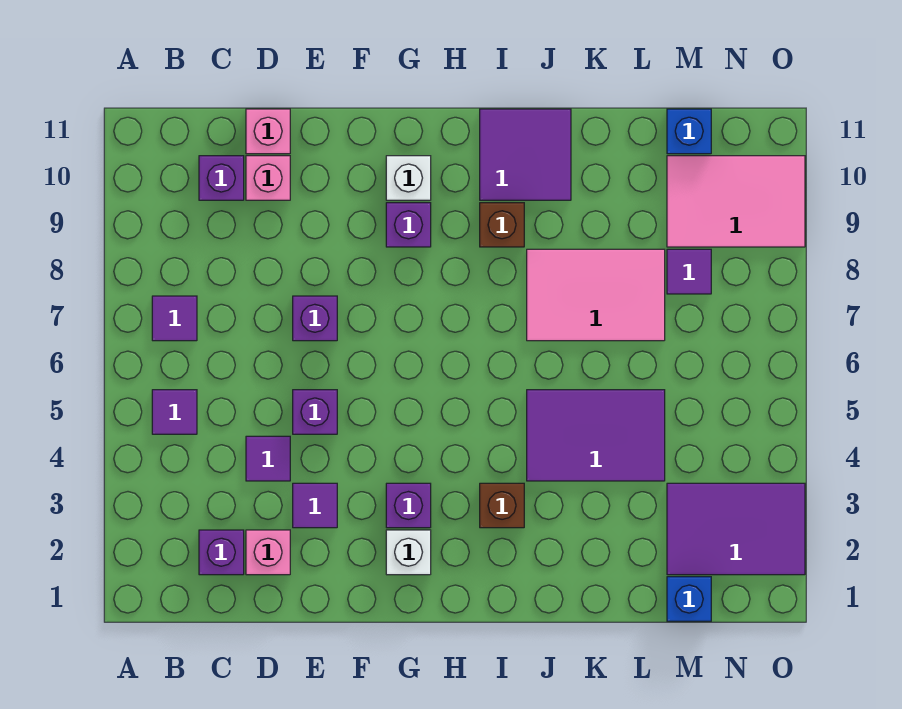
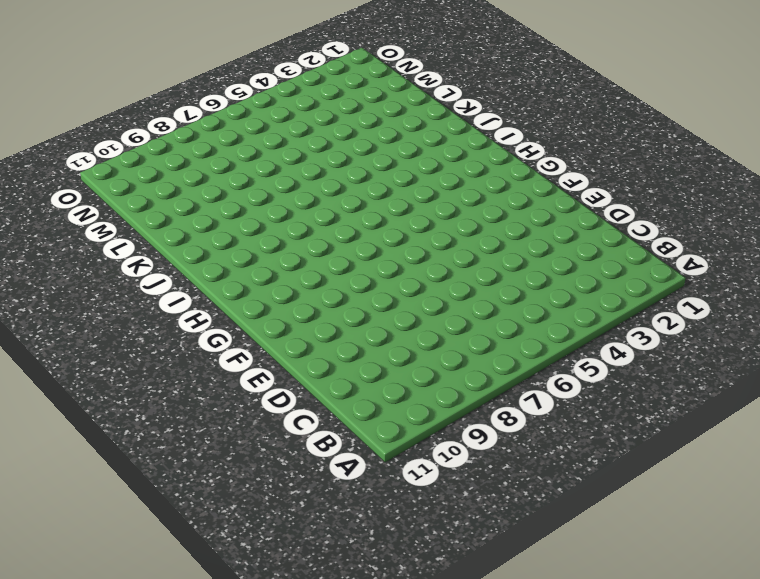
none -> purple tile B5 level 1
none -> purple tile B7 level 1
none -> purple brick C2 level 1

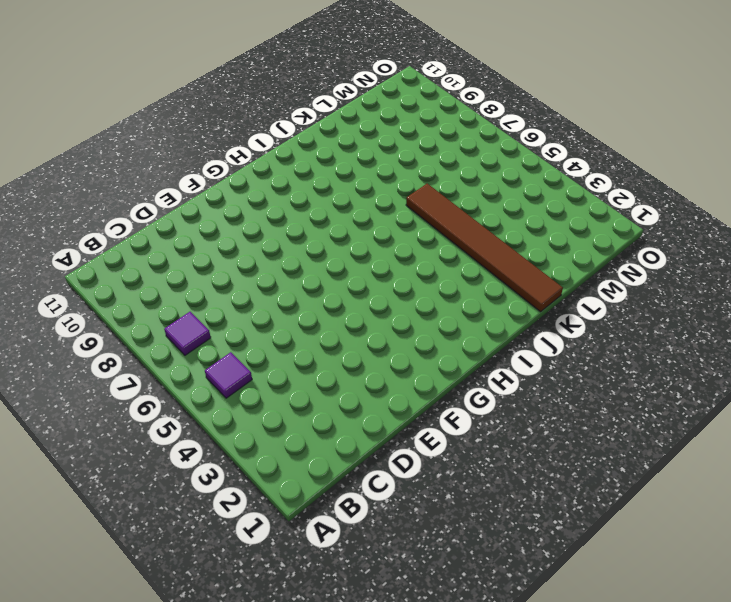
brown tile K1:K6 level 1 -> purple tile J4:L5 level 1
none -> purple brick C2 level 1
none -> purple brick C10 level 1
none -> pink brick D2 level 1

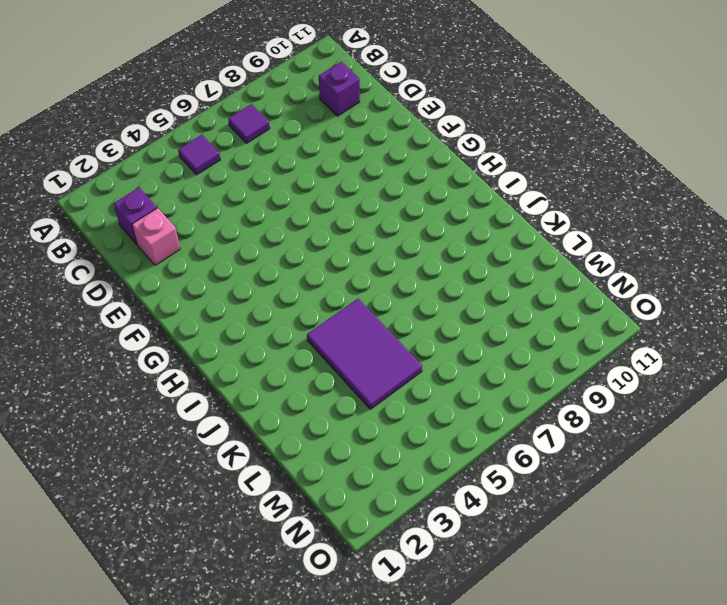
none -> purple tile D4 level 1
none -> pink brick D10 level 1
none -> pink brick D11 level 1

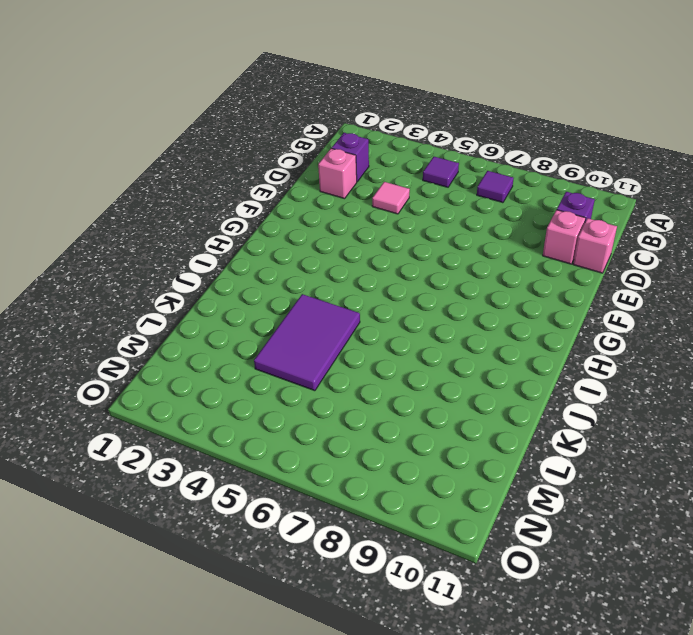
pink tile D4 level 1 -> purple tile D4 level 1
none -> purple tile E3 level 1
none -> purple brick E5 level 1
none -> purple brick E7 level 1

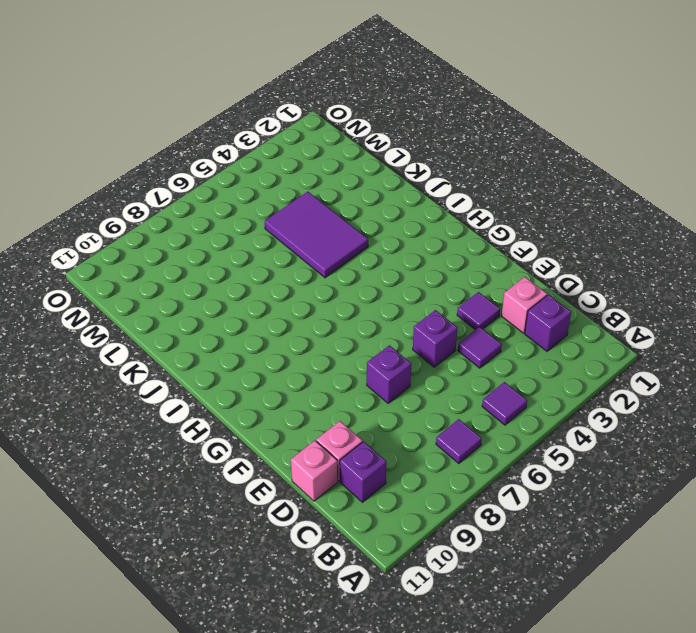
none -> white brick G2 level 1
none -> purple brick G3 level 1
none -> purple brick G9 level 1

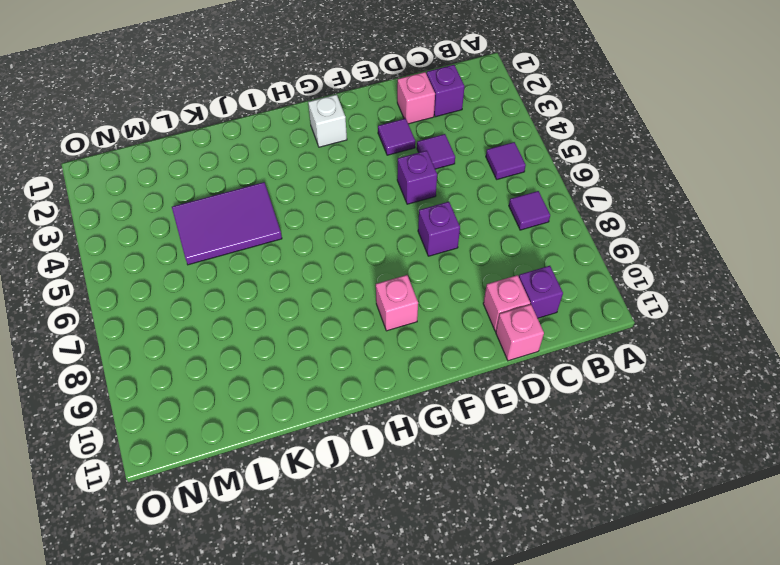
pink brick G9 level 1 -> purple brick G9 level 1
none -> purple brick G3 level 1
none -> white brick G10 level 1
none -> brown brick I3 level 1

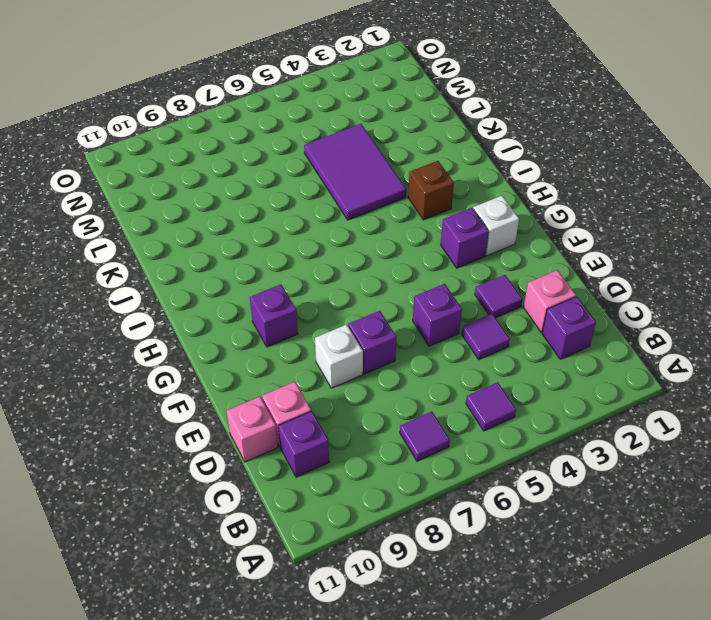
white brick E8 level 1 -> white brick G10 level 1
none -> brown brick I9 level 1
none -> purple tile I10:J11 level 1
none -> pink tile J7:L8 level 1

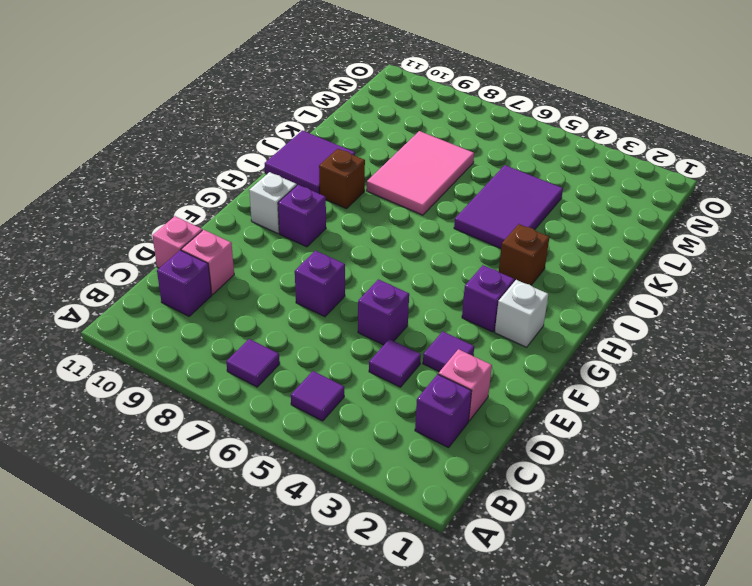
none -> blue brick M1 level 1
none -> purple tile M2:O3 level 1
none -> purple tile M8 level 1

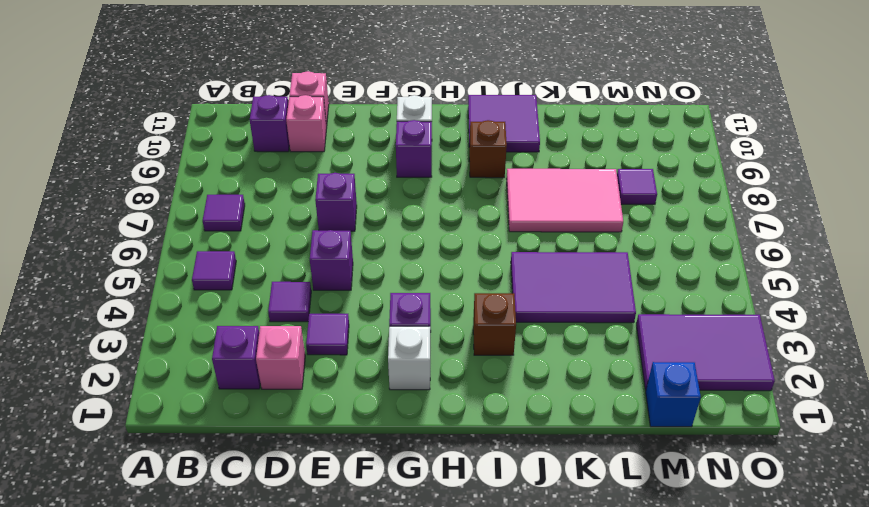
none -> pink tile M9:O10 level 1
none -> blue brick M11 level 1

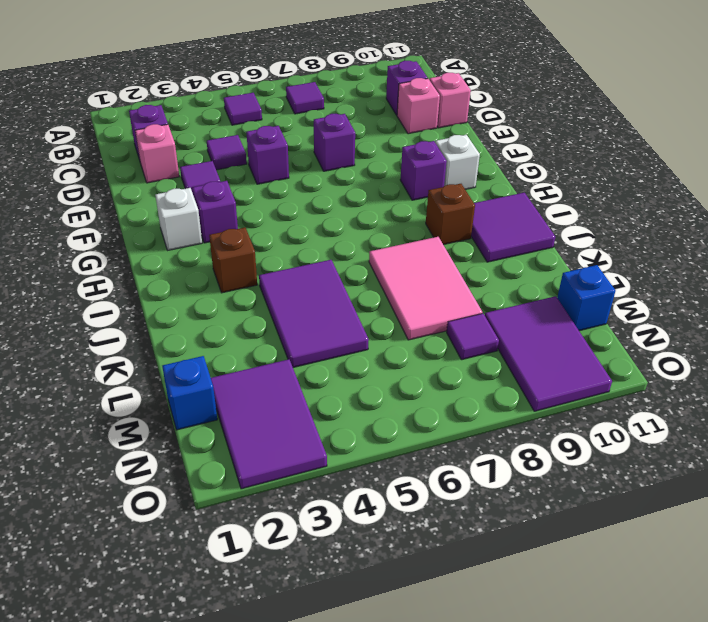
purple tile M9:O10 level 1 -> pink tile M9:O10 level 1

